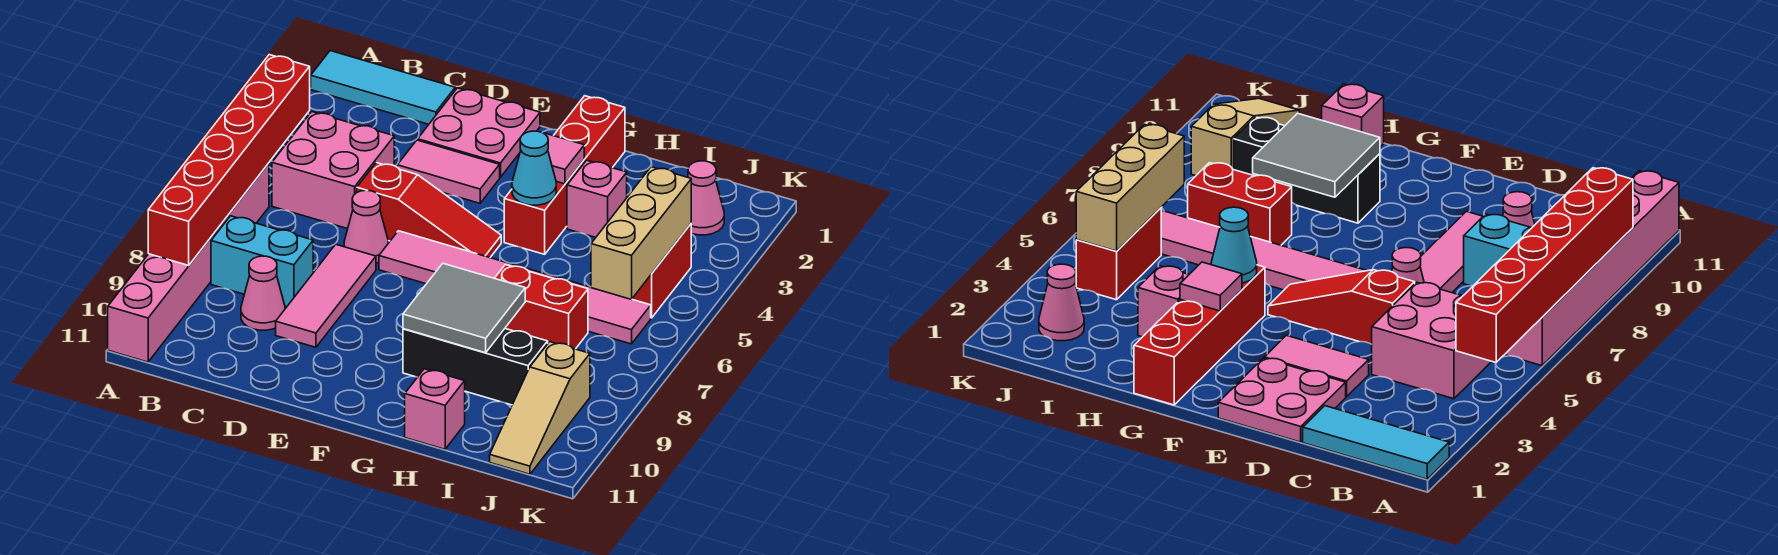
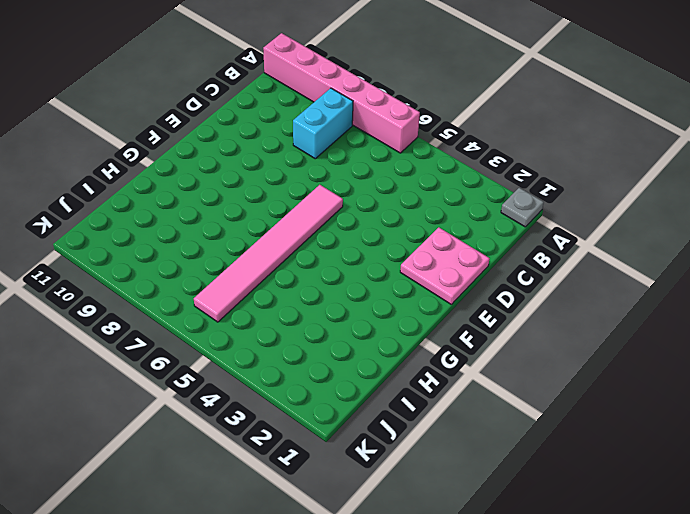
grey plate A1 level 1 -> cyan tile A1:C1 level 1
none -> pink brick B4:C5 level 1
none -> pink cone C9 level 1
none -> pink tile D3:E3 level 1

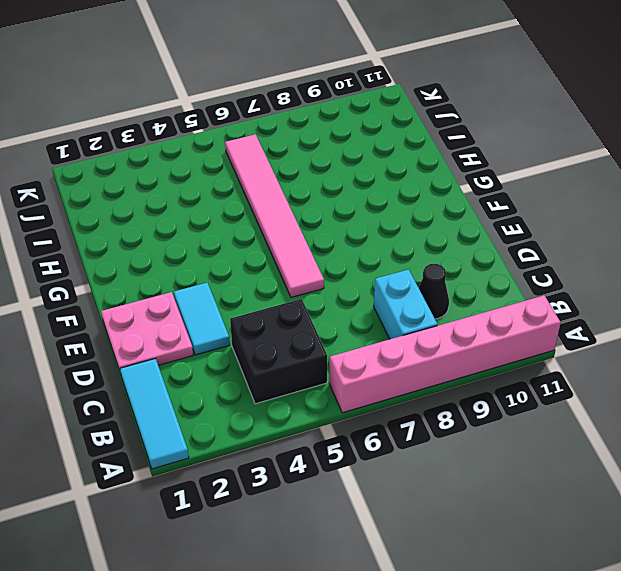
black brick B4:C5 level 1 -> pink brick B4:C5 level 1
black cone C9 level 1 -> pink cone C9 level 1
cyan tile D3:E3 level 1 -> pink tile D3:E3 level 1
none -> red slope D5:F5 level 1 top D
none -> pink cone D6 level 1
none -> pink tile D7:D9 level 1

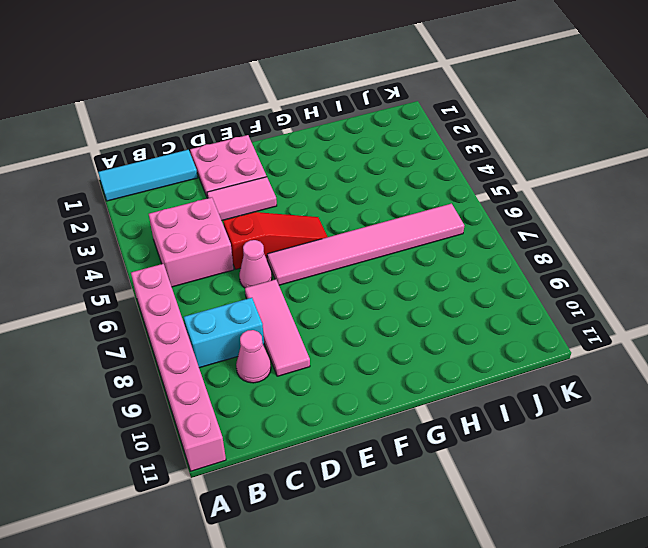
none -> red brick G1:G4 level 1
none -> black brick G9:I9 level 1
none -> pink brick H3 level 1

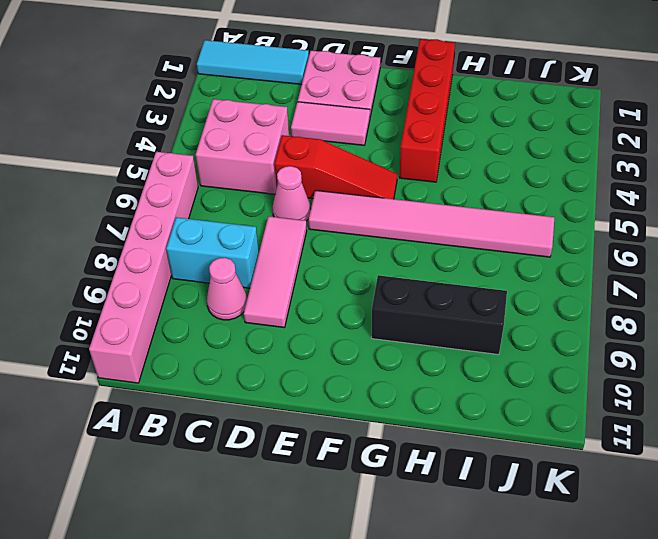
none -> pink brick H3 level 1
none -> red brick H7:I7 level 1
none -> pink brick H11 level 1

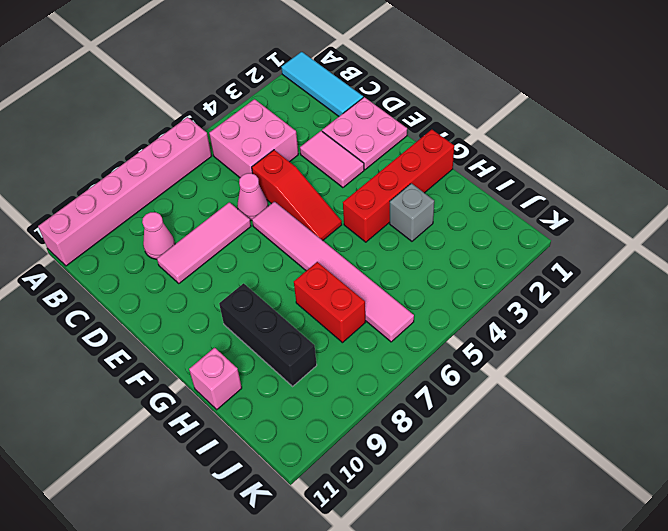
grey brick H3 level 1 -> pink brick H3 level 1
none -> cyan brick B8:C8 level 1
none -> pink cone J2 level 1
none -> red brick J4:J5 level 1

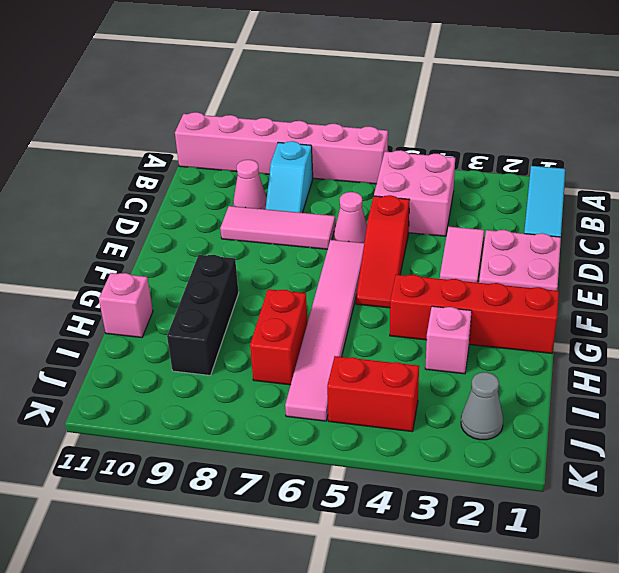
cyan slope B8:C8 level 1 top B -> cyan brick B8:C8 level 1
grey cone J2 level 1 -> pink cone J2 level 1
none -> tan slope J9:J11 level 1 top 9
none -> red brick A4:A9 level 2
none -> pink tile G3 level 2

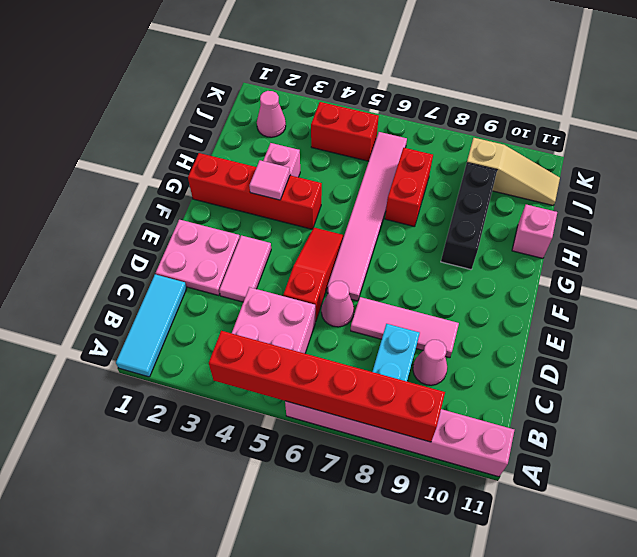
none -> cyan cone G4 level 2
none -> grey tile G8:H9 level 2
none -> tan brick J4:J6 level 2

